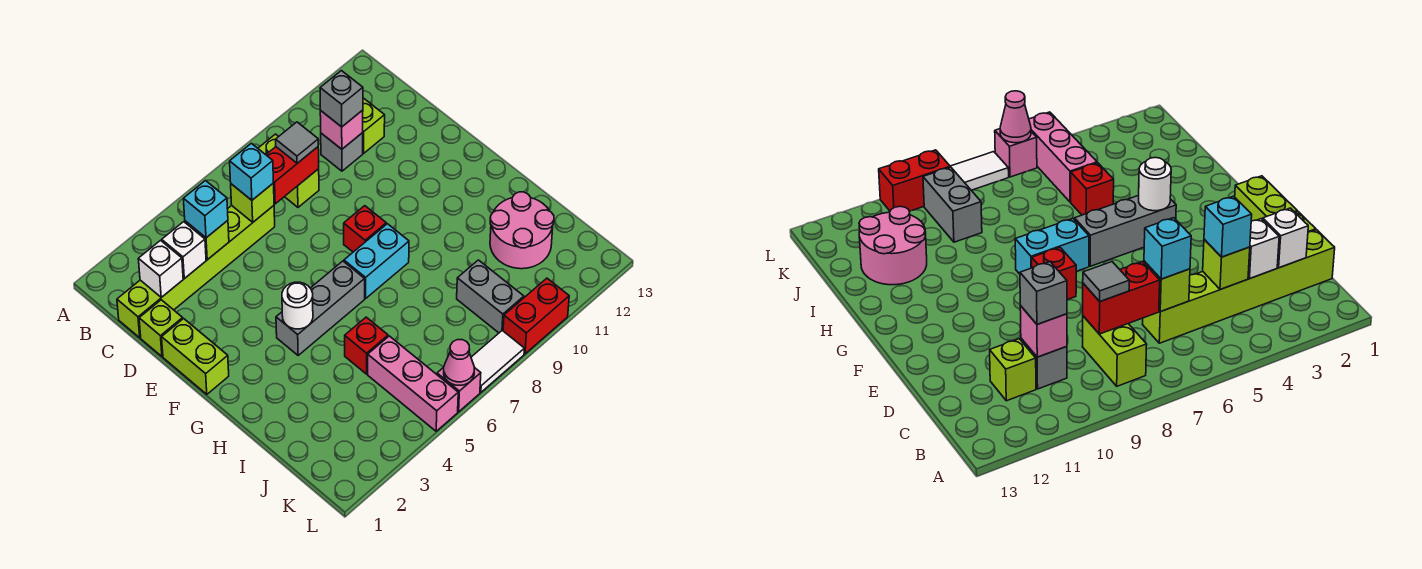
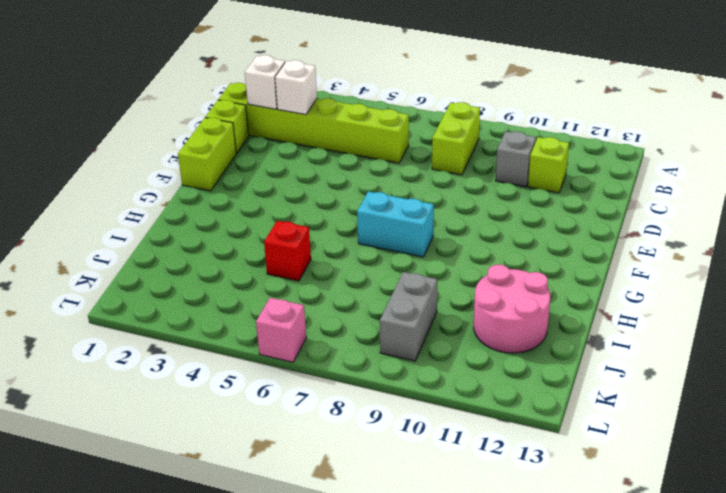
none -> red brick F8 level 1
none -> grey brick G4:G6 level 1
none -> pink brick J5:L5 level 1

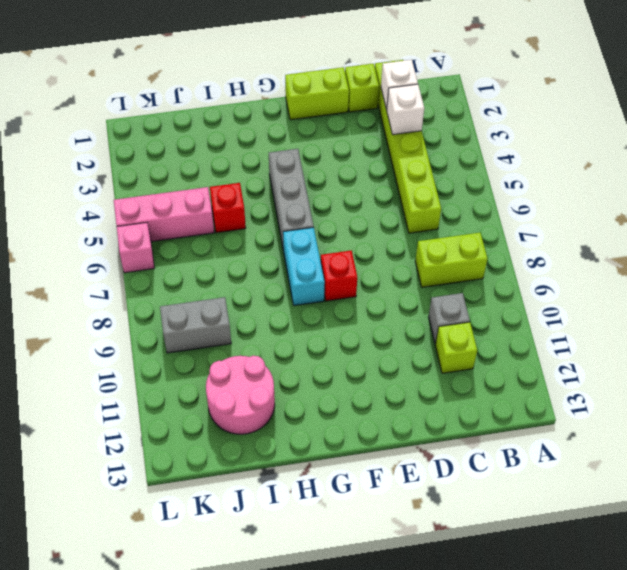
none -> white tile L7:L8 level 1
none -> red brick L9:L10 level 1
none -> lime brick C4 level 2

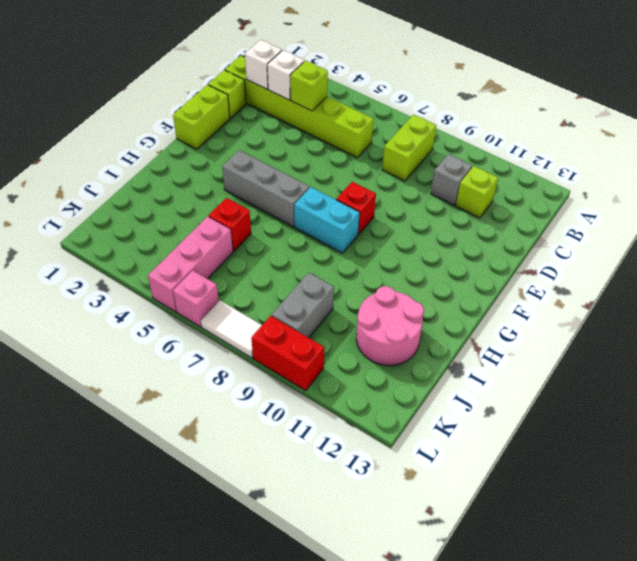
none -> lime brick C6 level 2
none -> red brick C7:C8 level 2
none -> pink brick C10 level 2

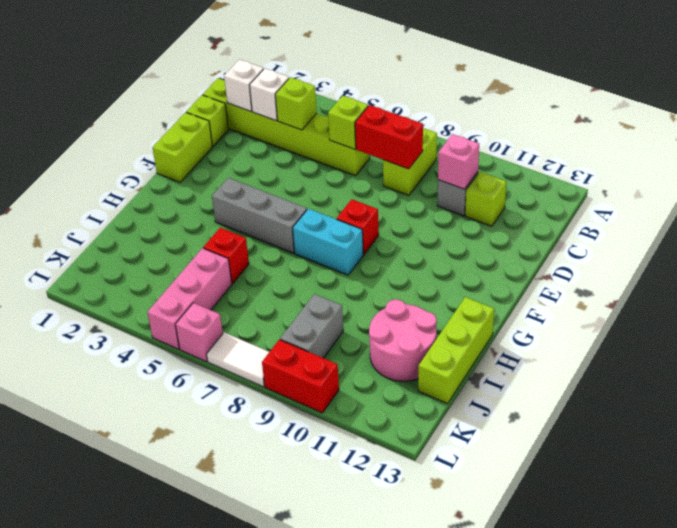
lime brick H13:J13 level 1 -> none
none -> white round brick G4 level 2
none -> pink cone L6 level 2
none -> cyan brick C4 level 3

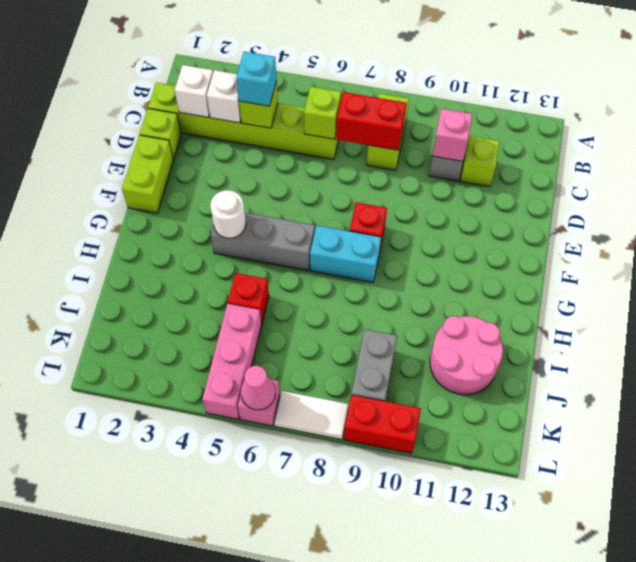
none -> cyan brick C6 level 3
none -> grey tile C8 level 3
none -> grey brick C10 level 3

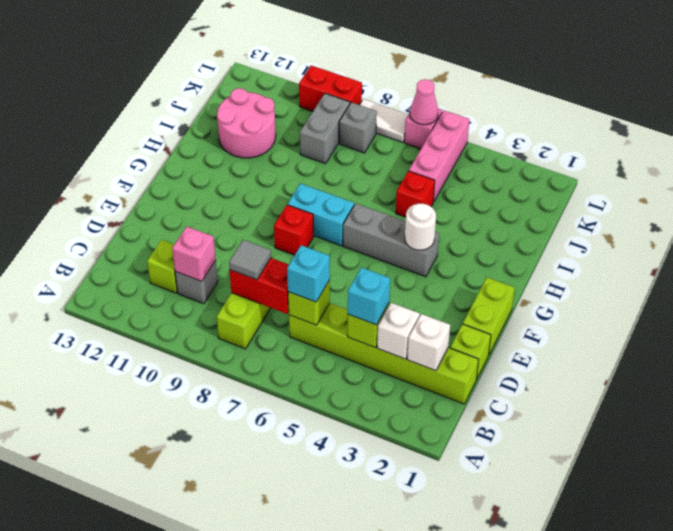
grey brick K8 level 1 -> grey brick C10 level 3

